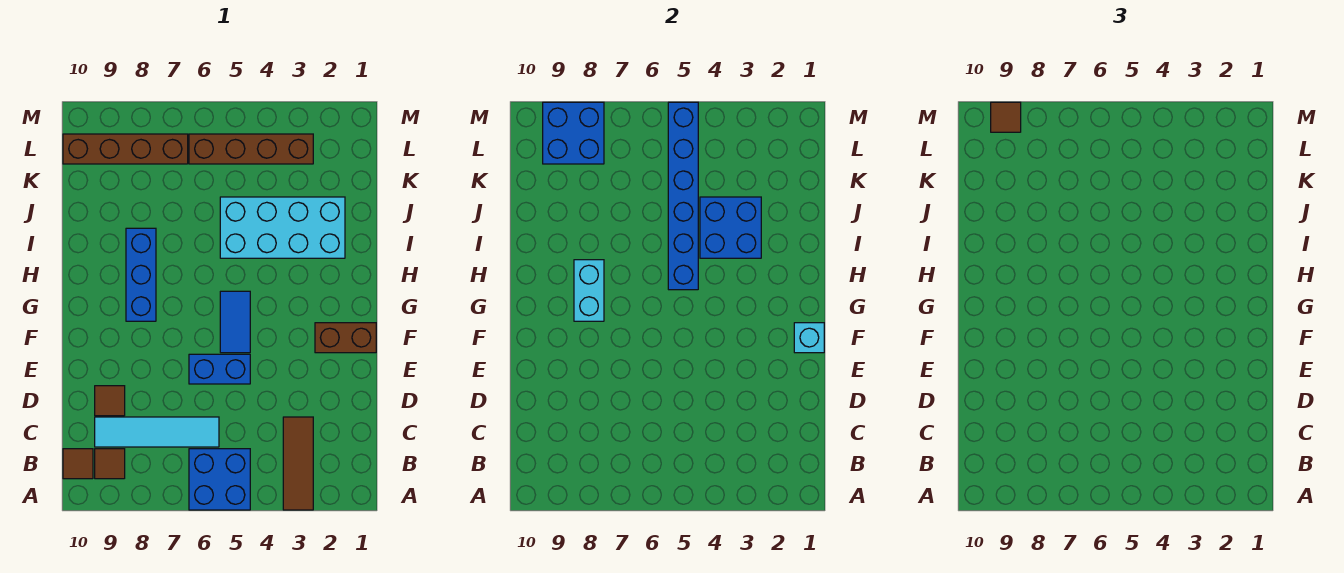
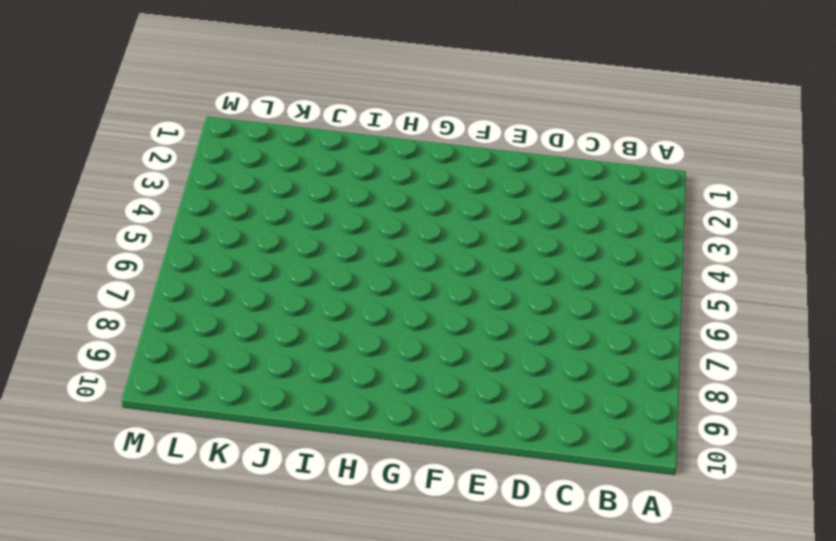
none -> brown tile A3:C3 level 1
none -> blue brick A5:B6 level 1
none -> brown tile B9 level 1

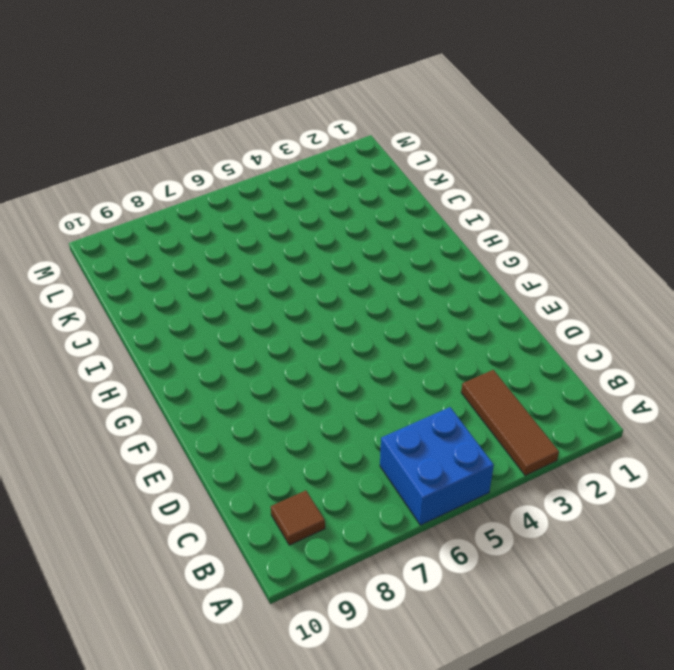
none -> brown tile B10 level 1
none -> cyan tile C6:C9 level 1
none -> brown tile D9 level 1

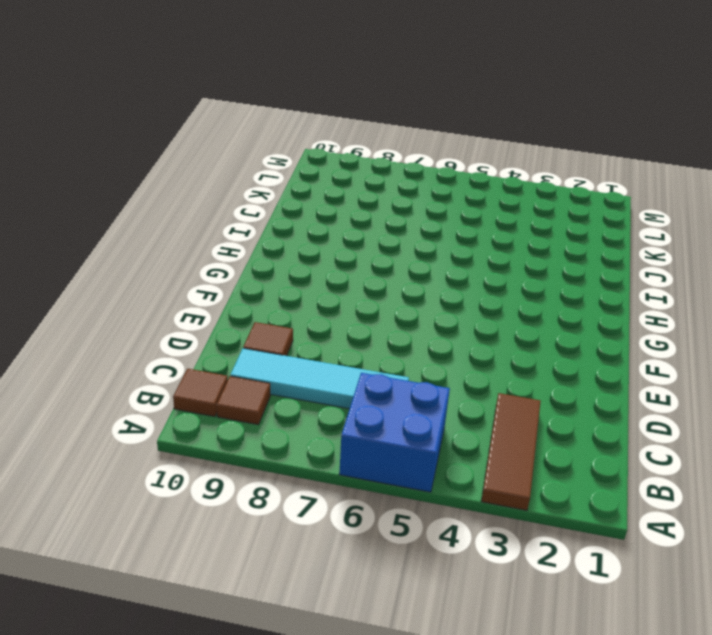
none -> blue brick E5:E6 level 1
none -> brown brick F1:F2 level 1
none -> blue tile F5:G5 level 1

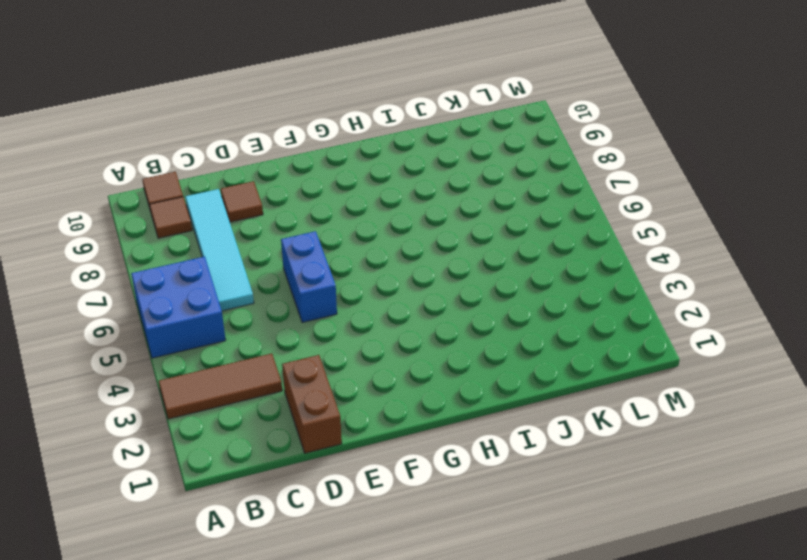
brown brick D1:D2 level 1 -> brown brick F1:F2 level 1
none -> blue tile F5:G5 level 1
none -> blue brick G8:I8 level 1
none -> cyan brick I2:J5 level 1

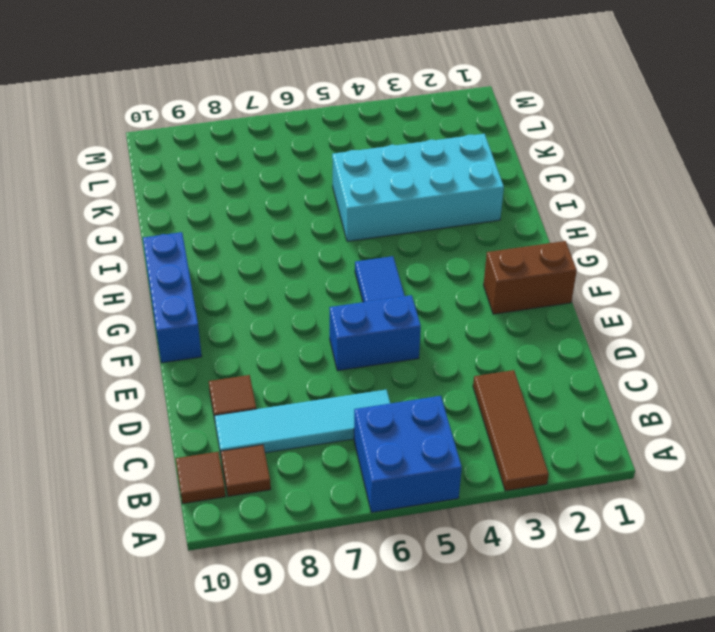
blue brick F10:H10 level 1 -> blue brick G8:I8 level 1
none -> brown brick L3:L6 level 1
none -> brown brick L7:L10 level 1
none -> cyan brick F1 level 2

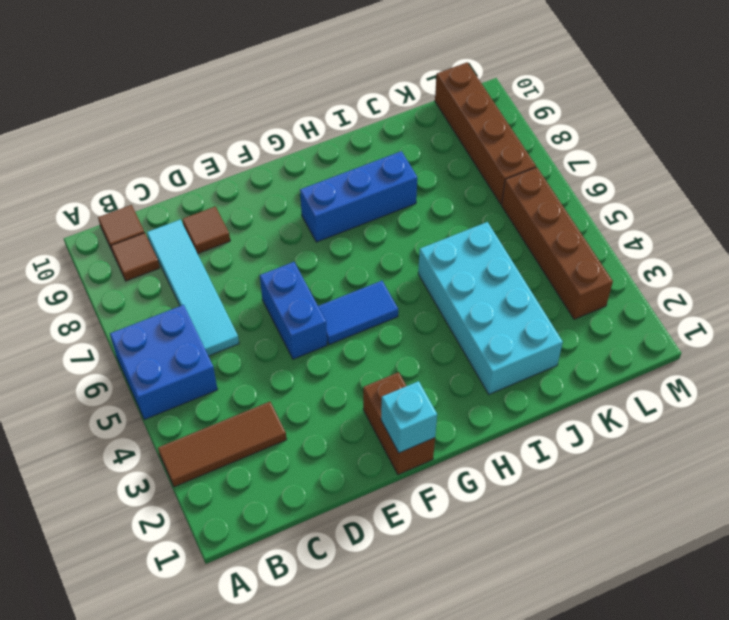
none -> cyan brick G8:H8 level 2
none -> blue brick H5:M5 level 2
none -> blue brick I3:J4 level 2

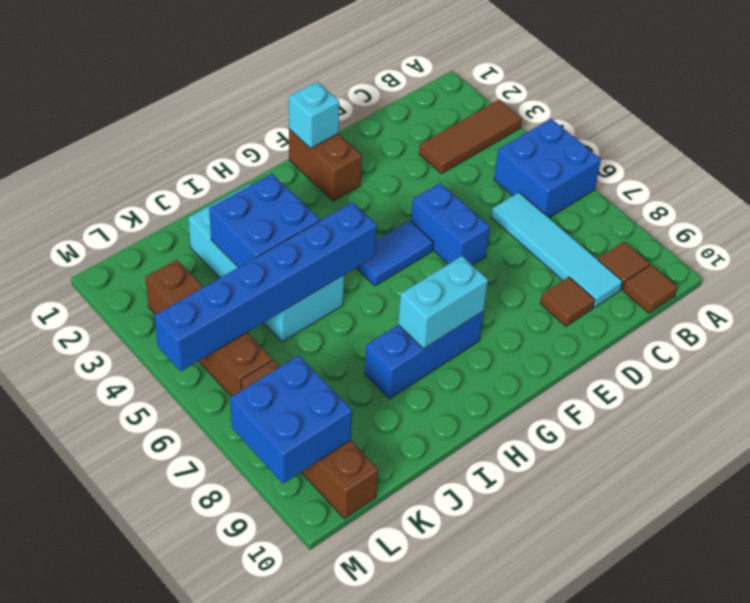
none -> brown tile M9 level 3

